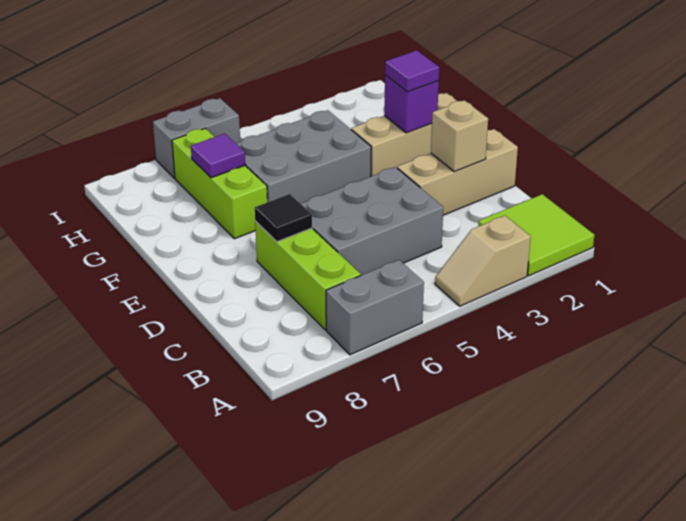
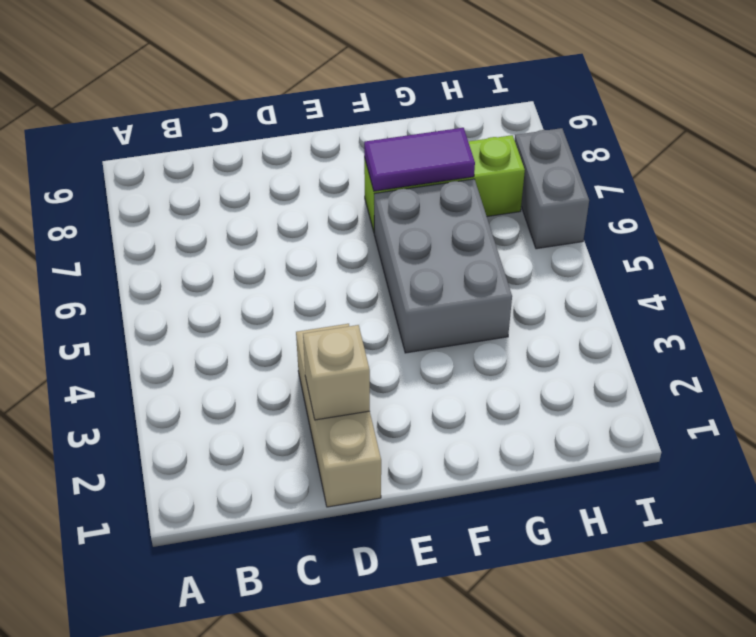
purple tile F7:G7 level 2 -> purple tile G7 level 2
none -> lime tile A1:B2 level 1
none -> tan slope A3:A4 level 1 top 3
none -> grey brick A6:A7 level 1

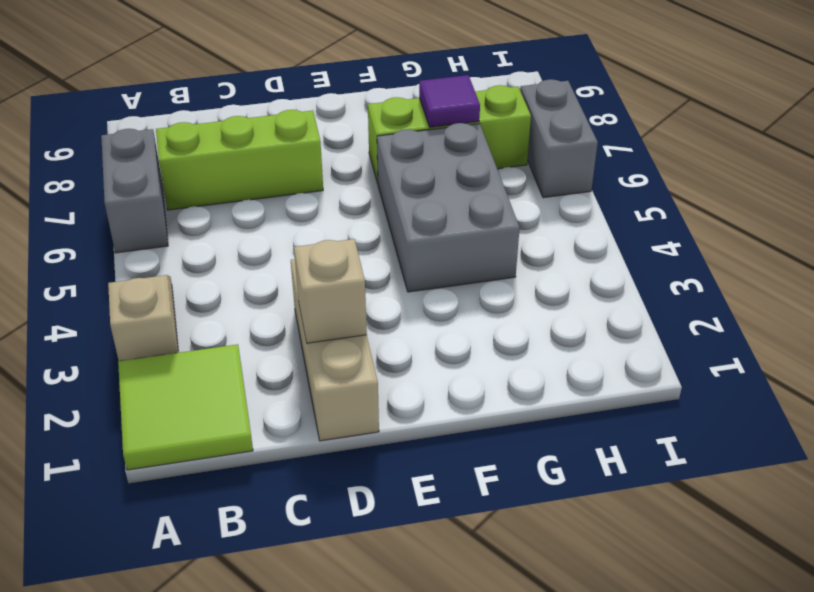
none -> grey brick C4:D6 level 1
none -> tan brick F1:F3 level 1
none -> black tile D7 level 2

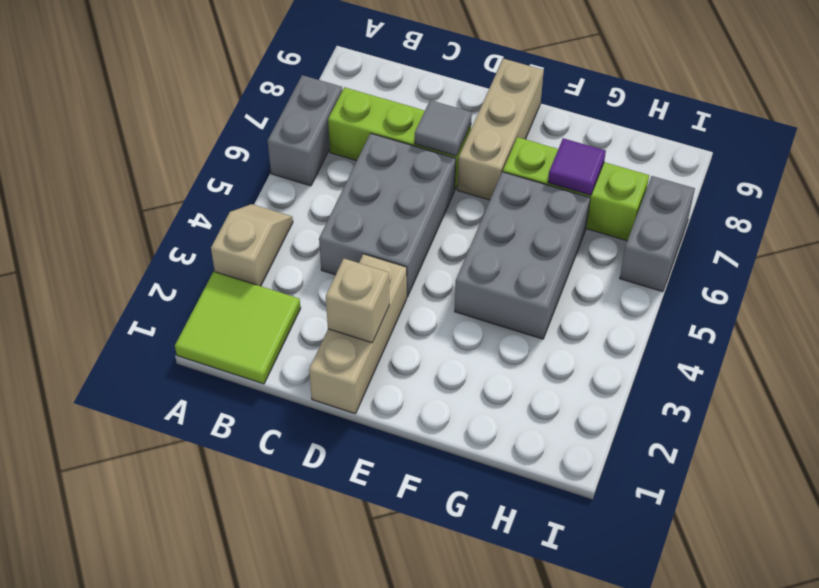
grey tile D7 level 2 -> black tile D7 level 2
tan brick E7:E9 level 1 -> tan brick F1:F3 level 1
none -> purple brick F2 level 2
none -> purple tile F2 level 3

